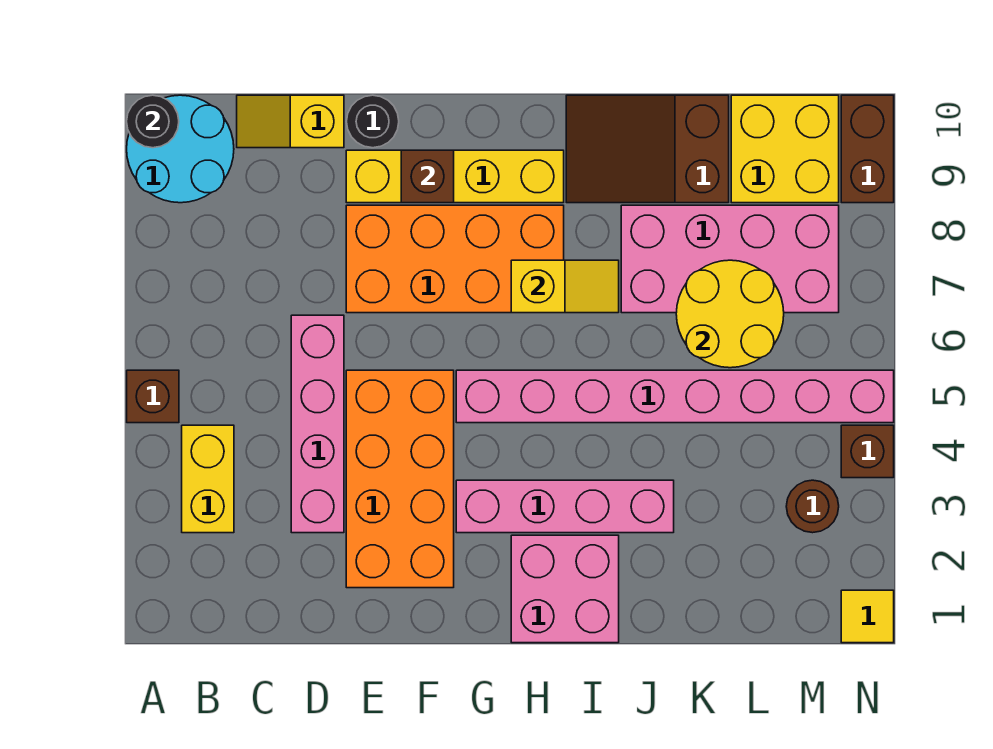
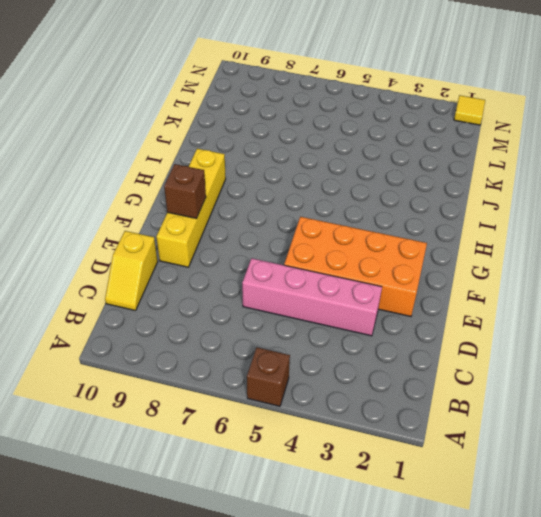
none -> cyan round brick A9:B10 level 1
none -> yellow brick B3:B4 level 1
none -> orange brick E7:H8 level 1

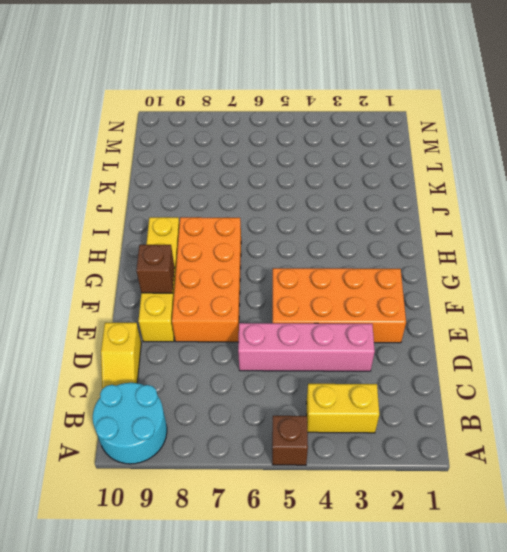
none -> black round brick E10 level 1
none -> pink brick G3:J3 level 1
none -> pink brick G5:N5 level 1

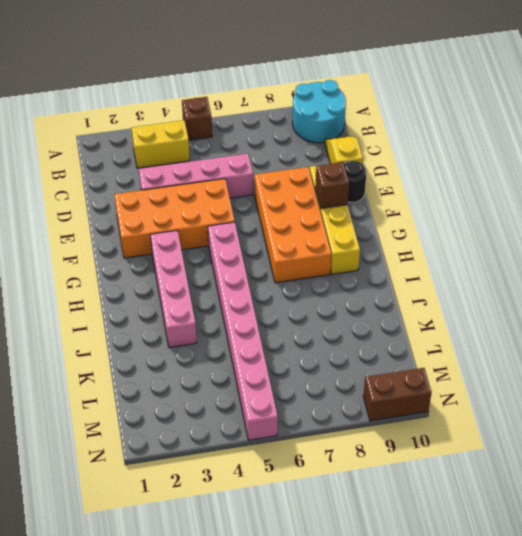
none -> pink brick H1:I2 level 1
none -> brown slope I9:K10 level 1 top K
none -> pink brick J7:M8 level 1

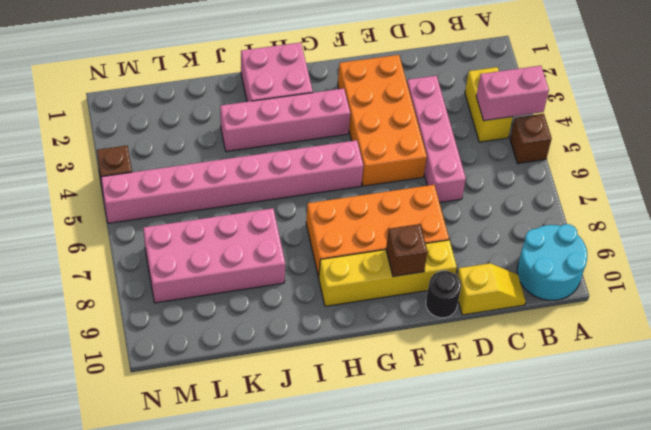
pink brick A4:B4 level 2 -> none
none -> brown slope I9:K10 level 1 top K
none -> yellow brick L9:M10 level 1
none -> brown round brick M3 level 1

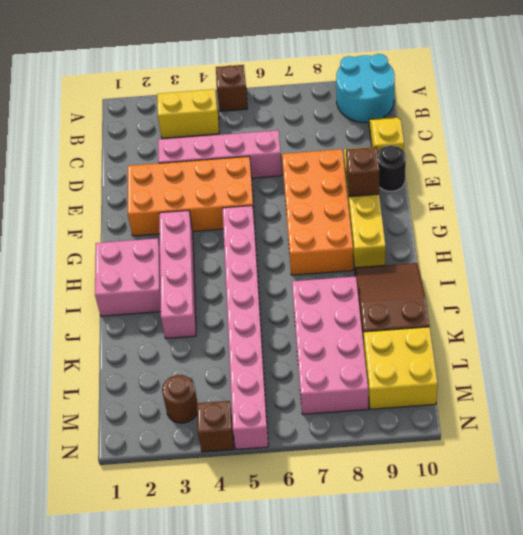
none -> yellow tile N1 level 1
none -> brown brick N9:N10 level 1
none -> black round brick A10 level 2

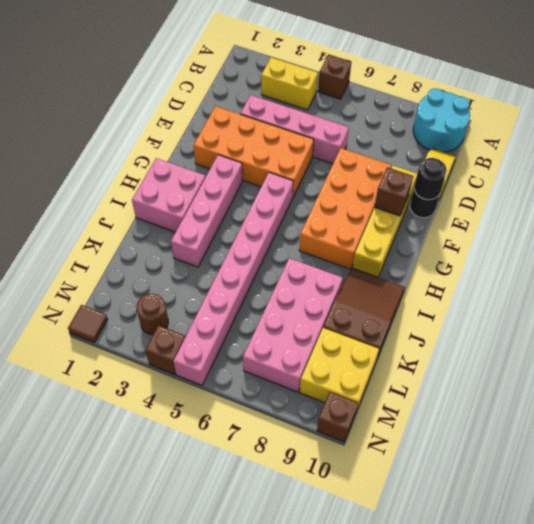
black round brick E10 level 2 -> black round brick A10 level 2
brown tile N1 level 1 -> yellow tile N1 level 1
brown brick N10 level 1 -> brown brick N9:N10 level 1
none -> yellow slope H7:I7 level 2 top H
none -> yellow round brick K6:L7 level 2

